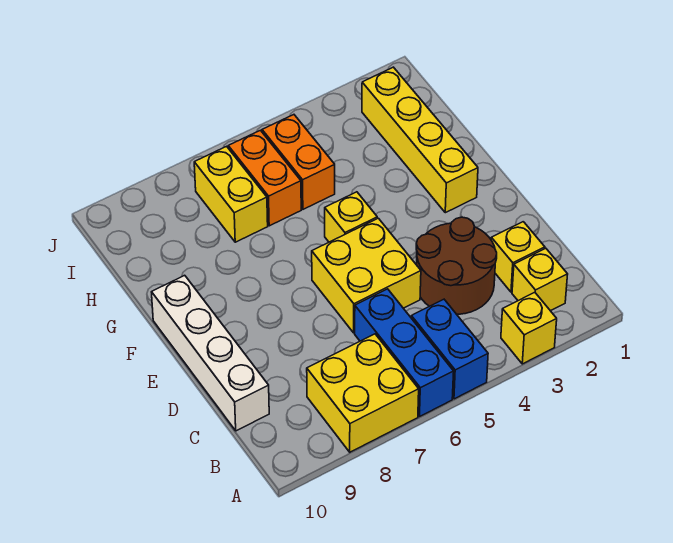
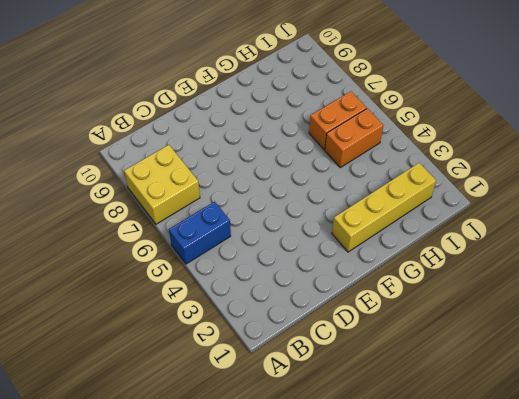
none -> yellow brick A3 level 1
none -> blue brick A6:C6 level 1
none -> yellow brick B2 level 1

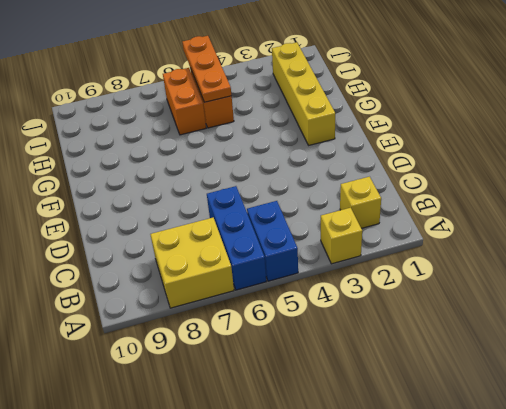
orange plate H5:J5 level 2 -> none
none -> yellow brick C2 level 1
none -> brown round brick C3:D4 level 1
none -> white brick C10:F10 level 1

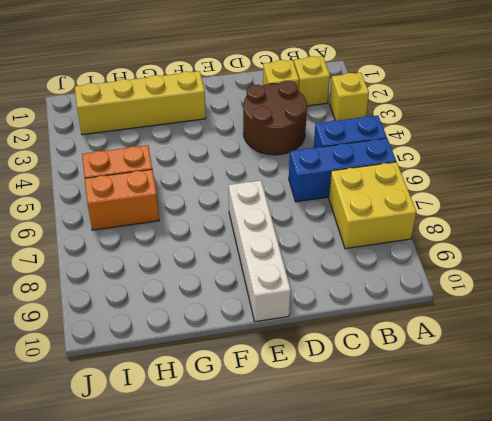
white brick E7:E10 level 1 -> white brick C10:F10 level 1
none -> yellow brick D5:E6 level 1
none -> yellow brick F5 level 1
none -> yellow brick H7:I7 level 1

